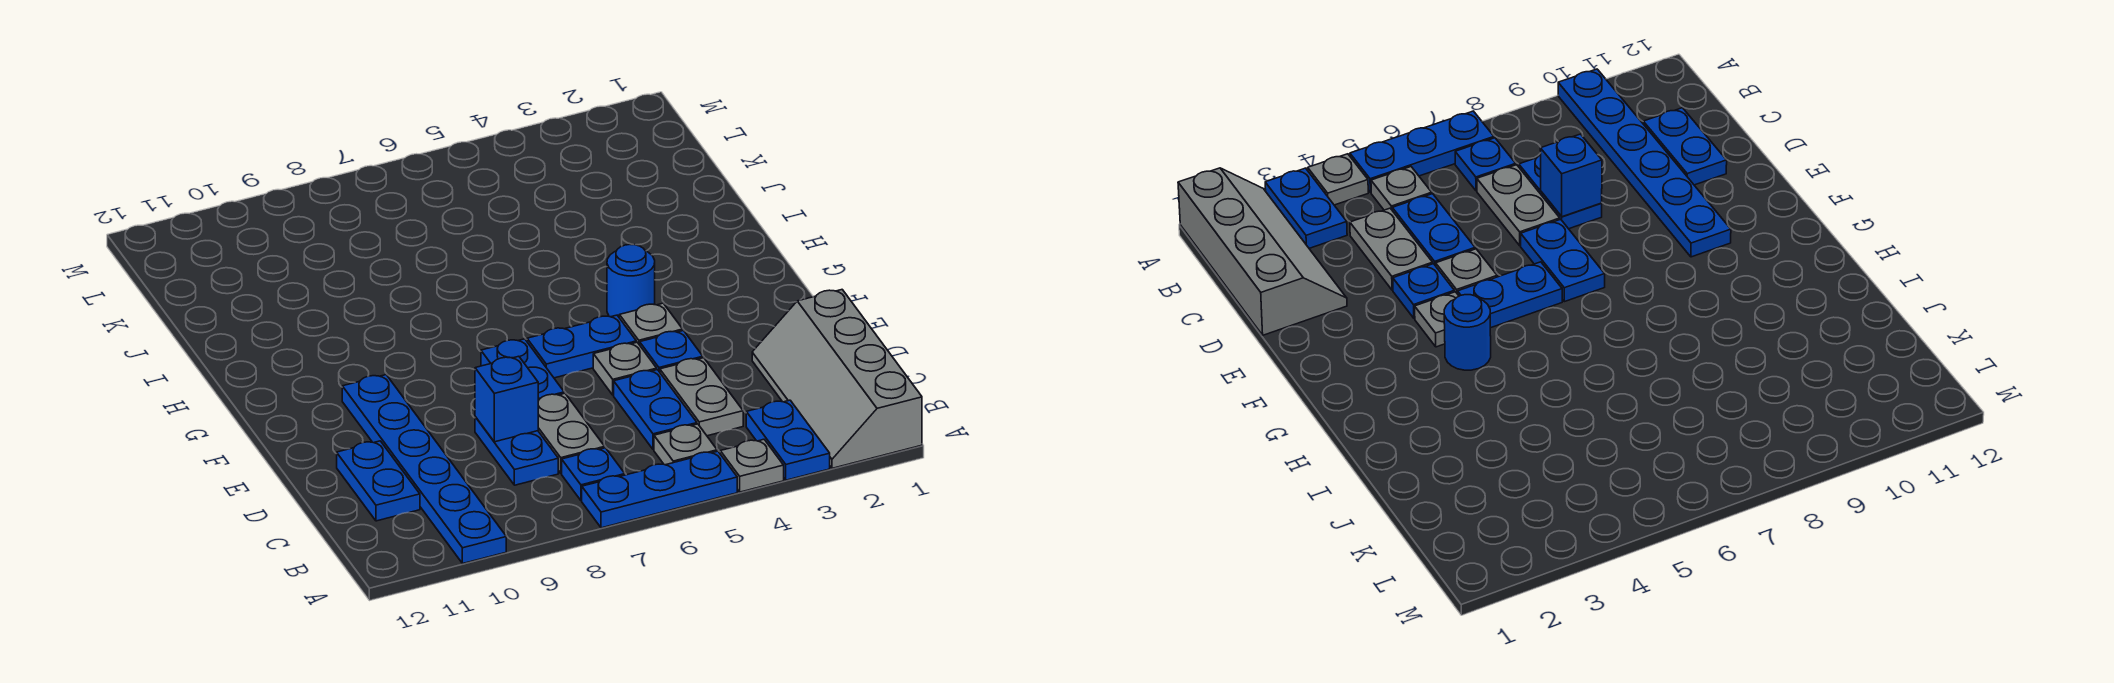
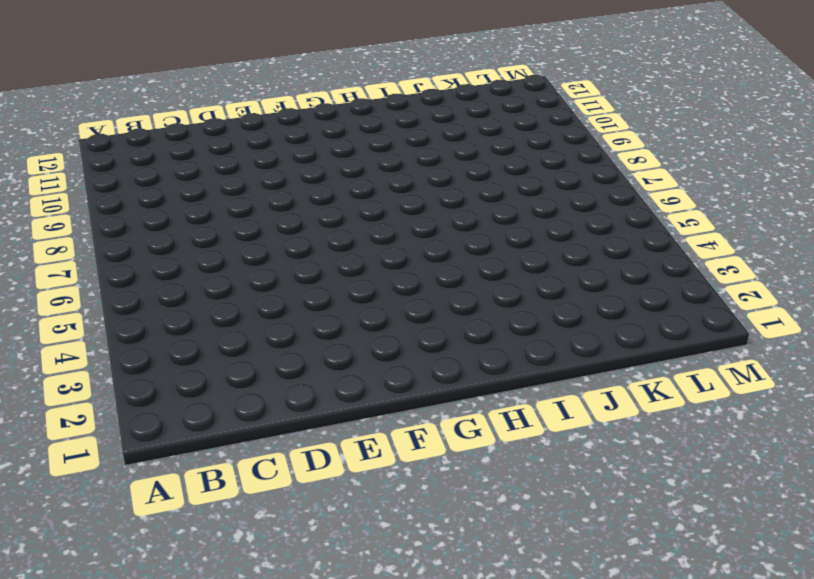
none -> grey slope A1:D2 level 1 top 1
none -> blue plate A3:B3 level 1
none -> grey plate A4 level 1

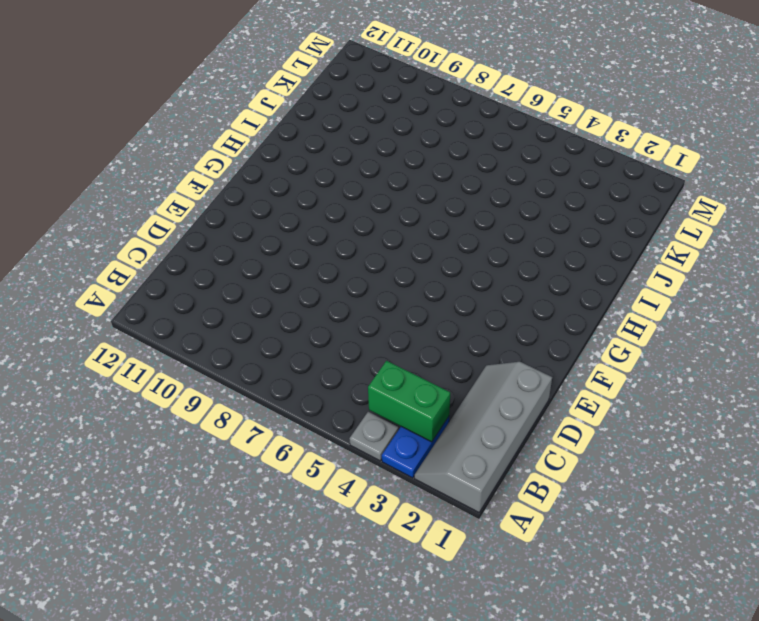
green brick B3:B4 level 2 -> none
none -> blue plate A5:A7 level 1
none -> blue plate A10:F10 level 1
none -> grey plate B5 level 1

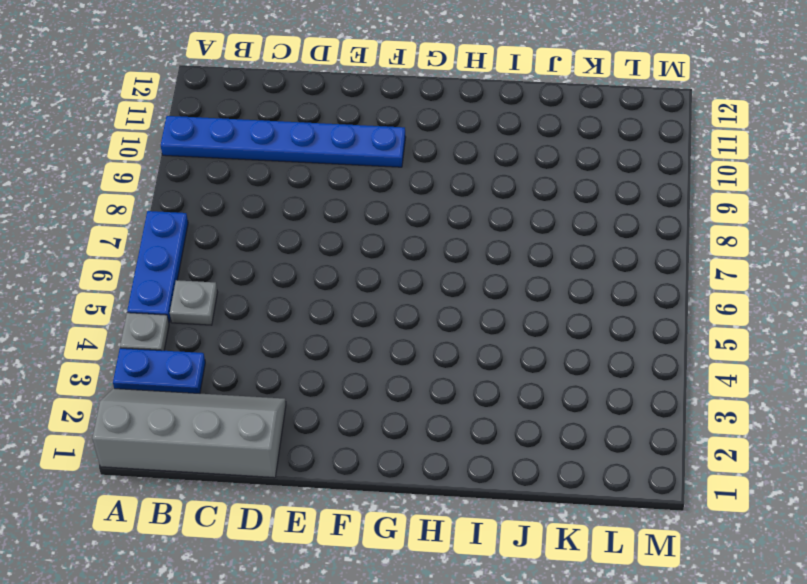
none -> blue plate B7 level 1
none -> grey plate C4:D4 level 1
none -> blue plate C5:D5 level 1

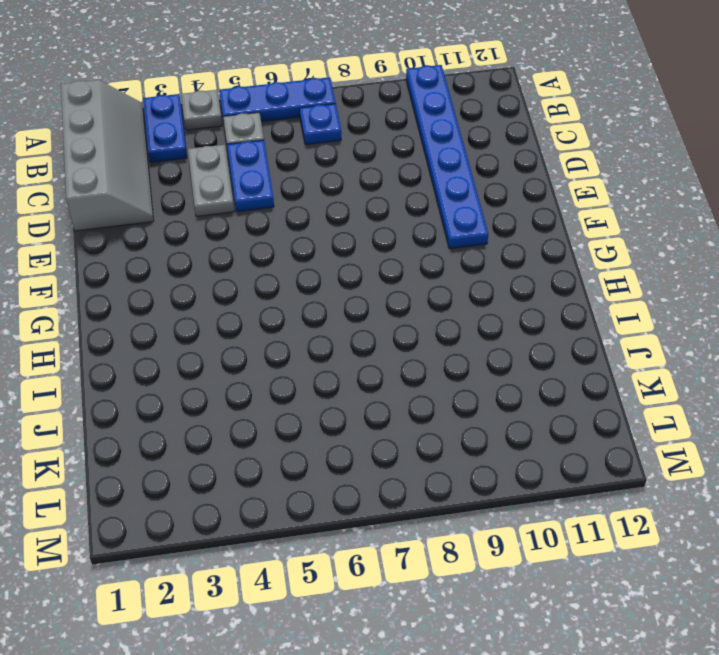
none -> grey plate C7:D7 level 1
none -> blue plate C8:D8 level 1
none -> blue plate C11:D11 level 1

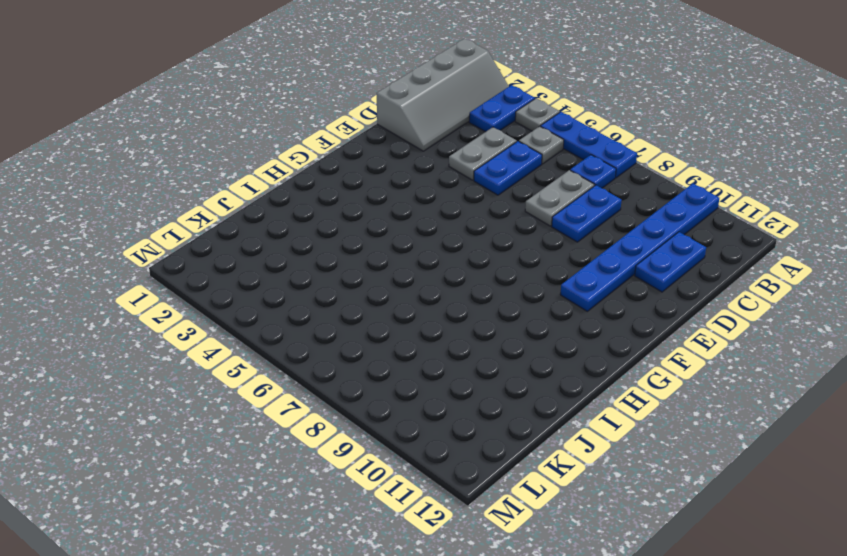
none -> blue plate E4 level 1
none -> grey plate E5 level 1
none -> blue plate E7:F7 level 1

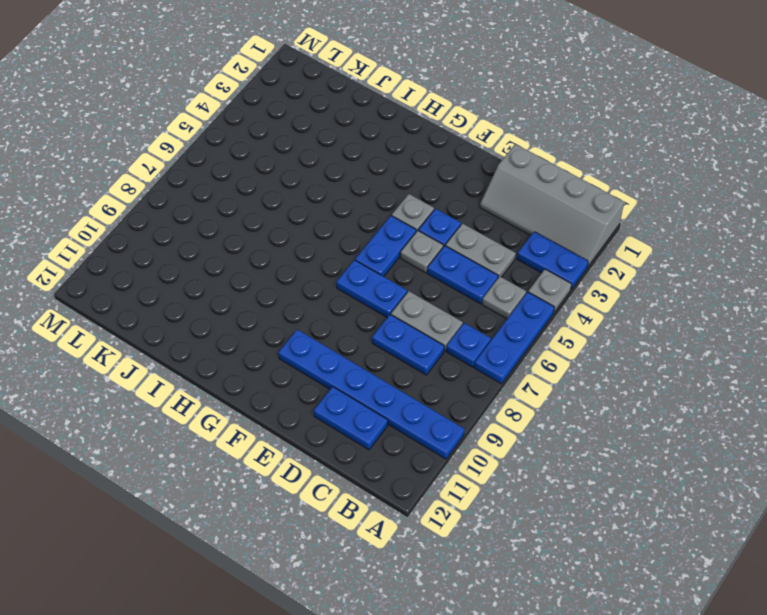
none -> blue round brick G4 level 1
none -> blue brick D8 level 2

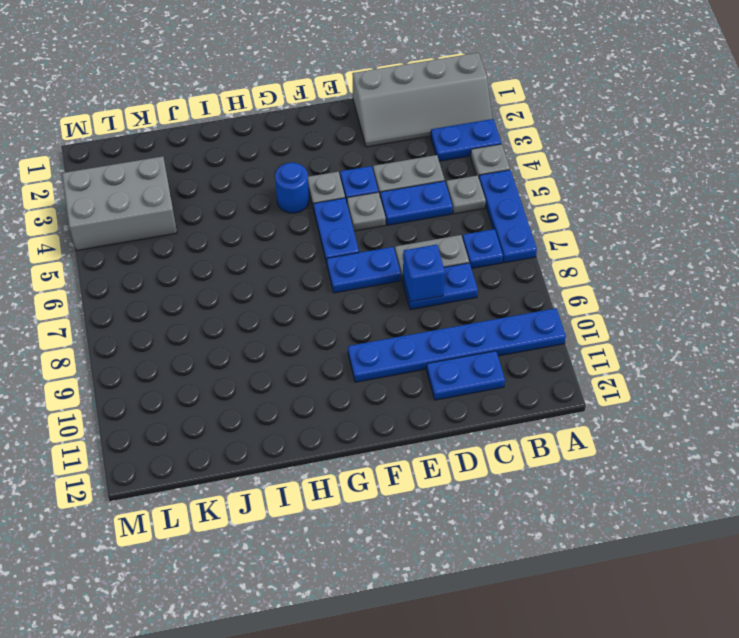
grey brick K3:M4 level 1 -> none

